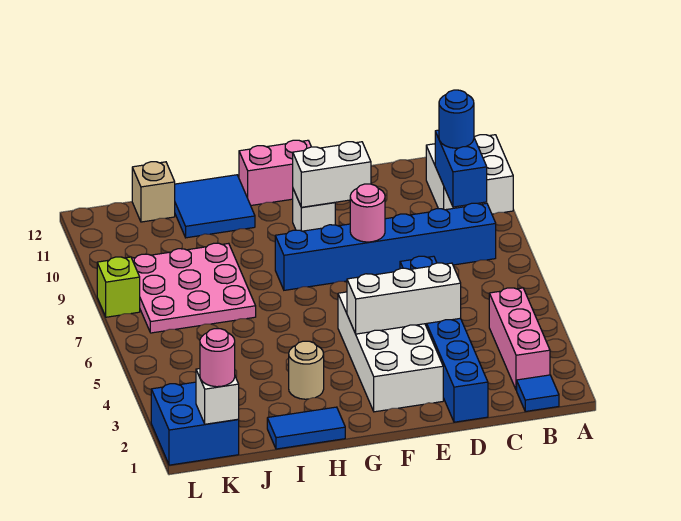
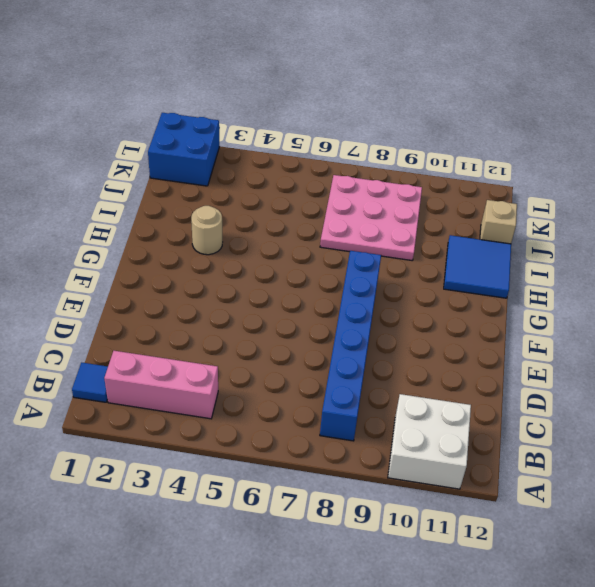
none -> blue brick D1:D6 level 1
none -> white brick E2:F5 level 1
none -> white brick F10 level 1

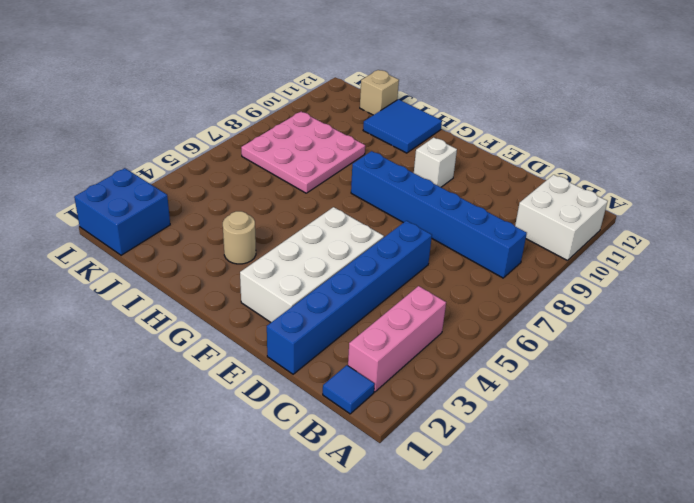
none -> pink brick F12:G12 level 1
none -> blue tile H1:I1 level 1
none -> lime brick L8 level 1

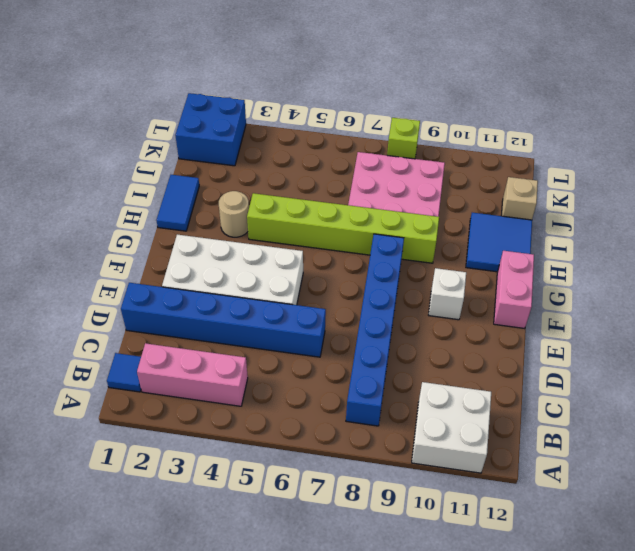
lime brick H4:H9 level 1 -> none
none -> blue brick B9:B10 level 2
none -> white brick D4:F4 level 2
none -> pink round brick E8 level 2

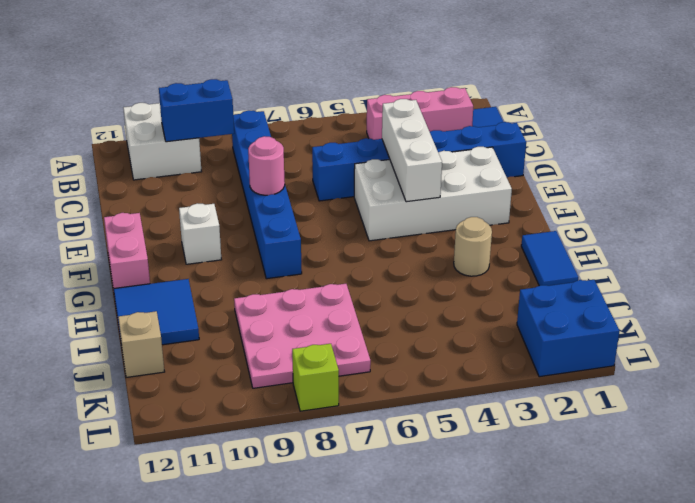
none -> white brick E10:F10 level 2
none -> white brick K1 level 2
none -> blue round brick B10 level 3

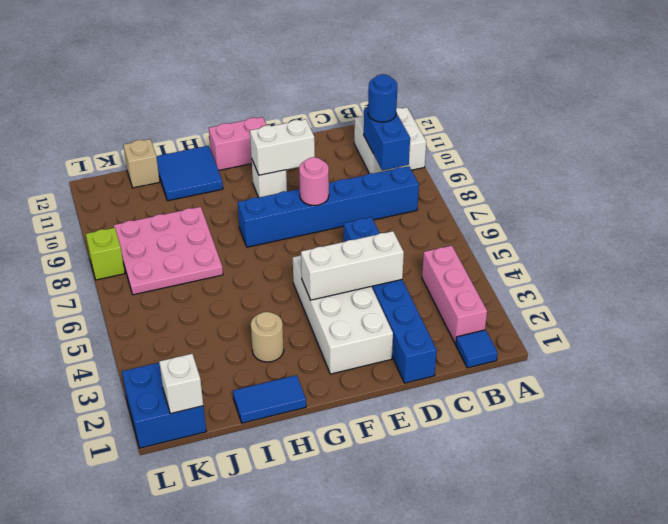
none -> pink round brick K1 level 3

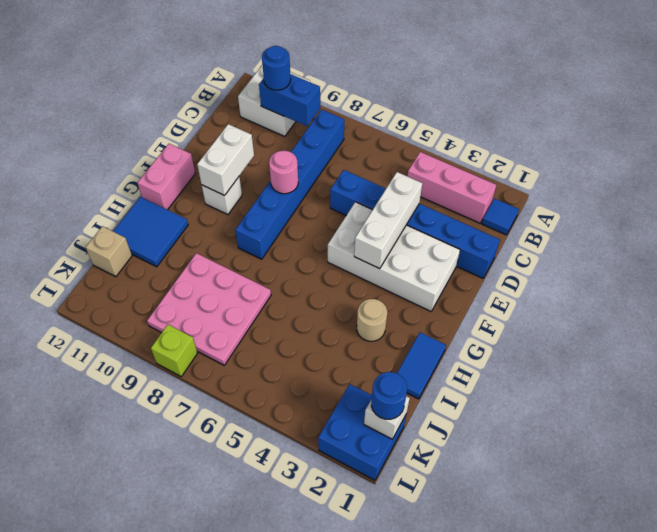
blue round brick K1 level 3 -> pink round brick K1 level 3

